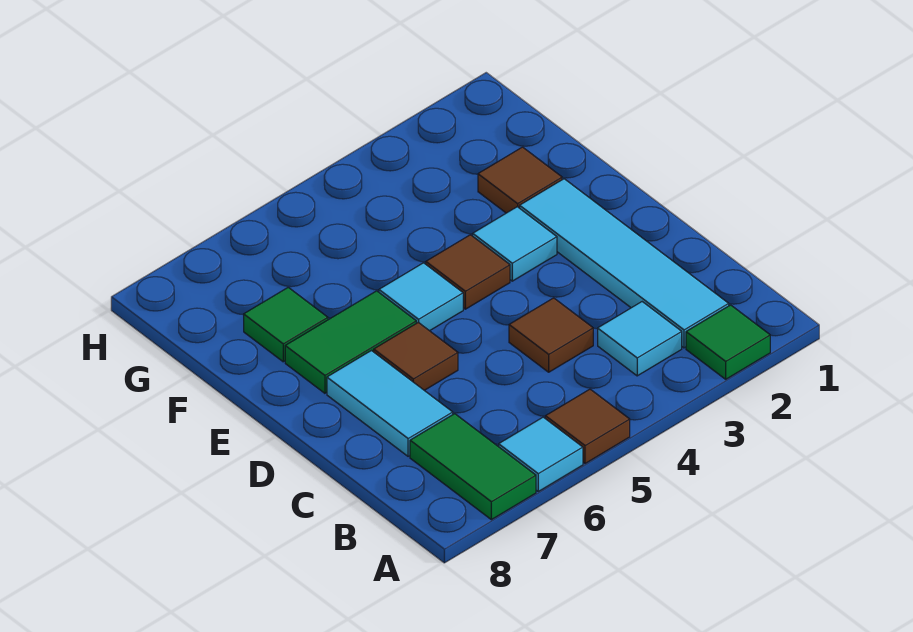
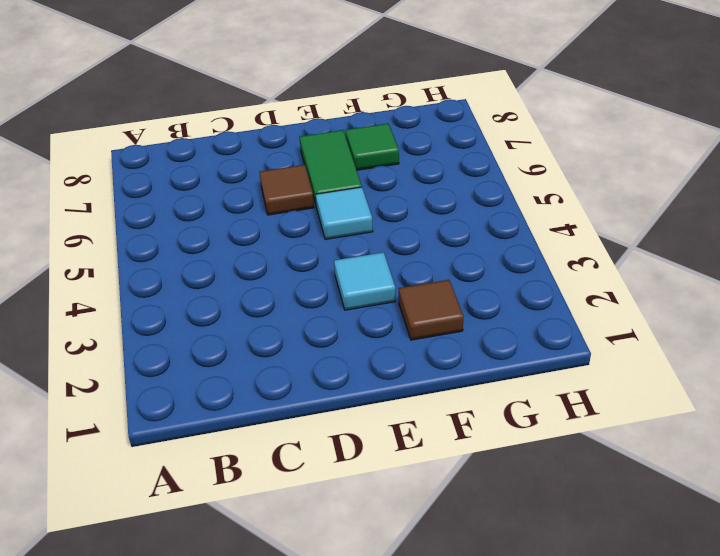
none -> green tile A2 level 1
none -> brown tile A5 level 1
none -> cyan tile A6 level 1

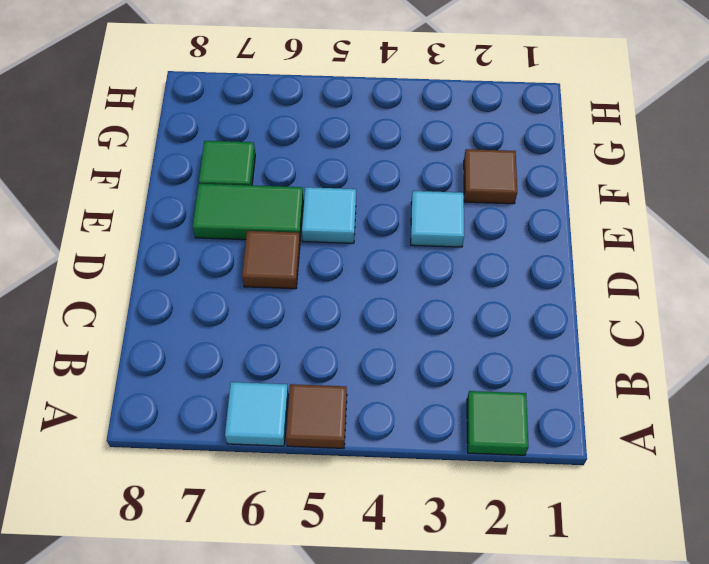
none -> green tile A7:B7 level 1
none -> cyan tile B2:E2 level 1
none -> cyan tile B3 level 1

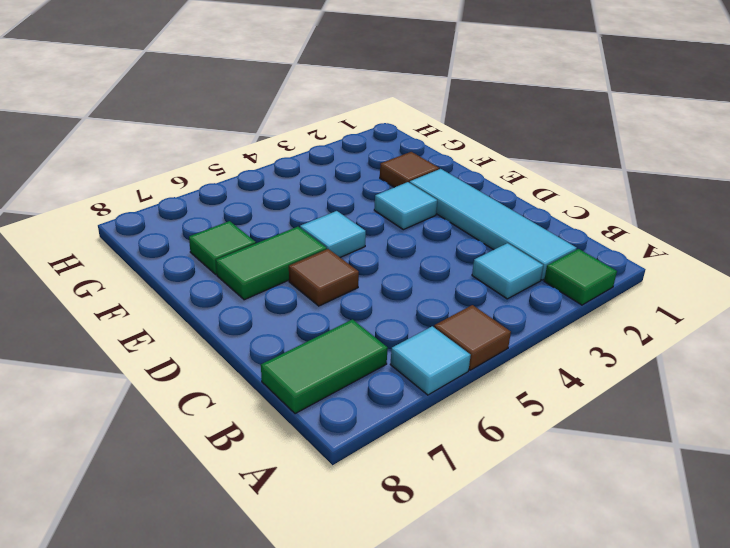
green tile B7:B8 level 1 -> green tile A7:B7 level 1
none -> brown tile C4 level 1
none -> cyan tile C7:D7 level 1
none -> brown tile E4 level 1

